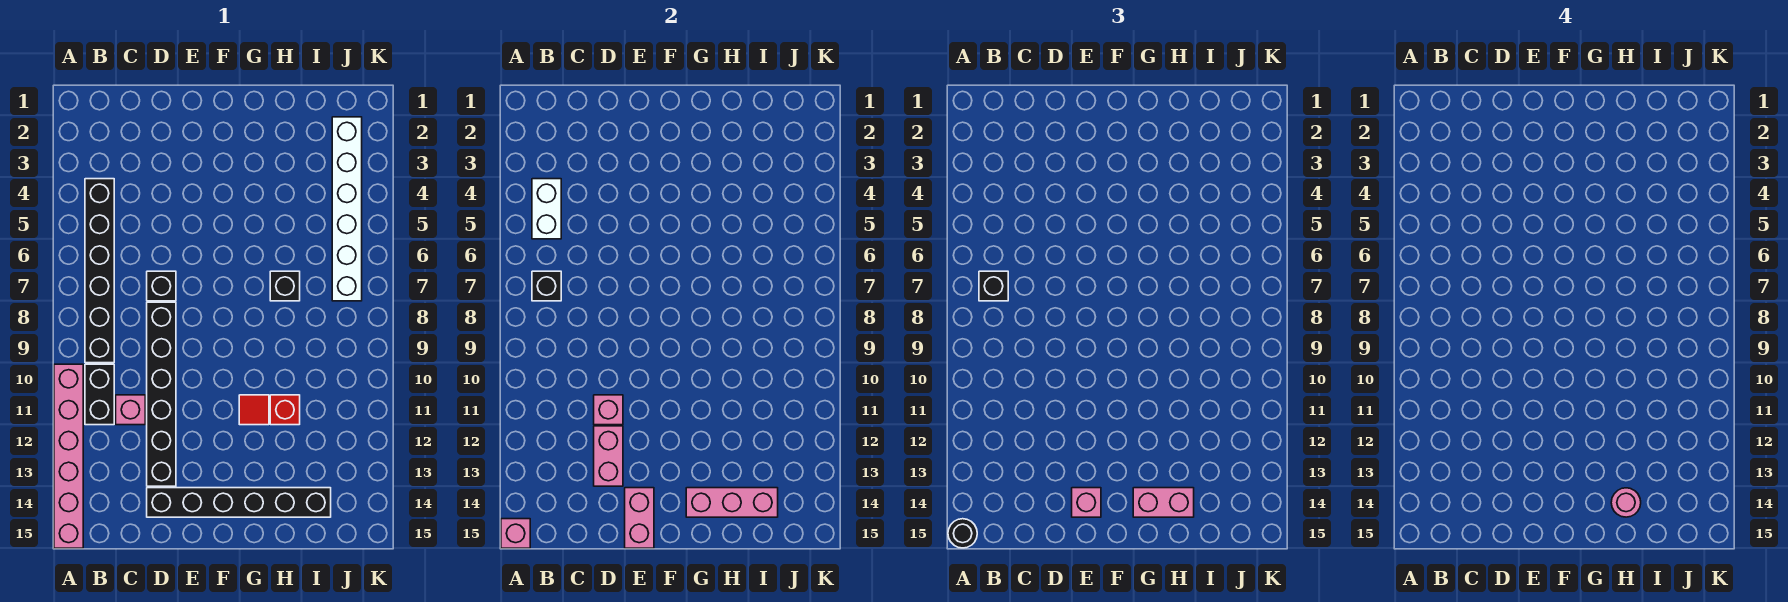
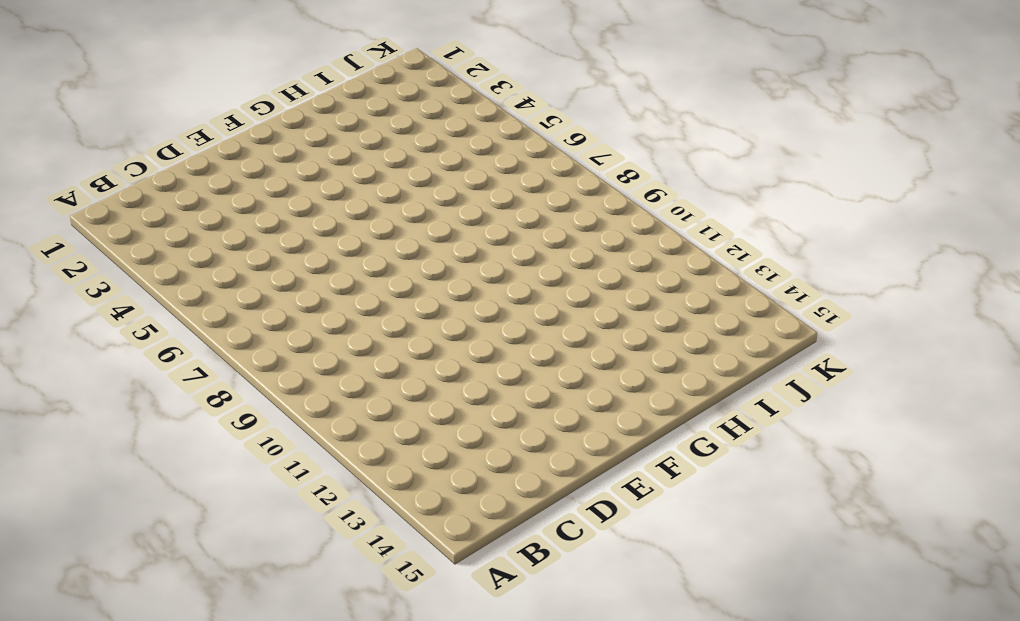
none -> pink brick A10:A15 level 1
none -> black brick B4:B9 level 1
none -> black brick B10:B11 level 1

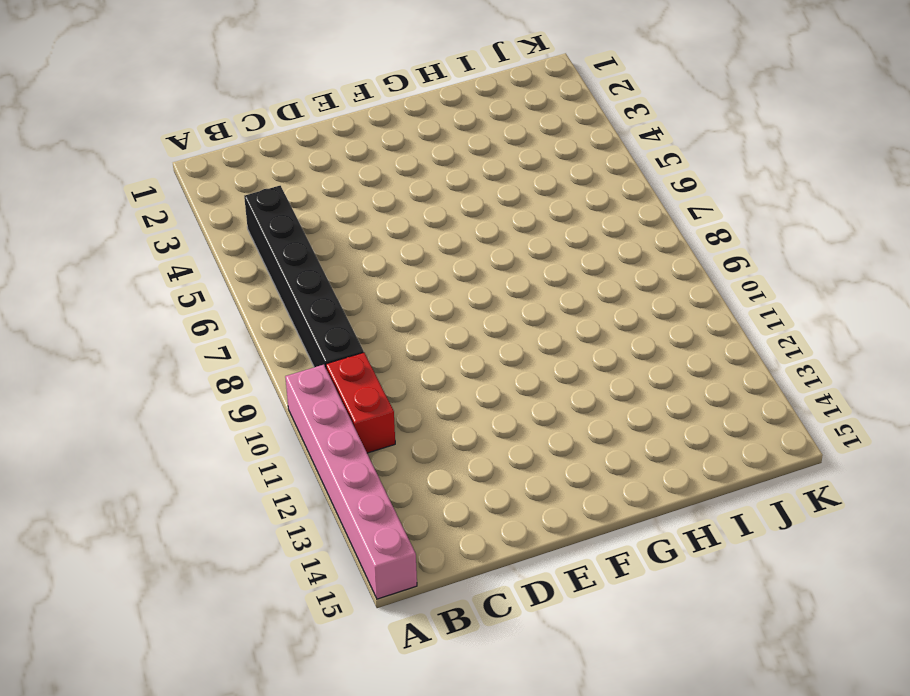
red brick B10:B11 level 1 -> black brick B10:B11 level 1
none -> pink brick C11 level 1
none -> black brick D7 level 1
none -> black brick D8:D13 level 1

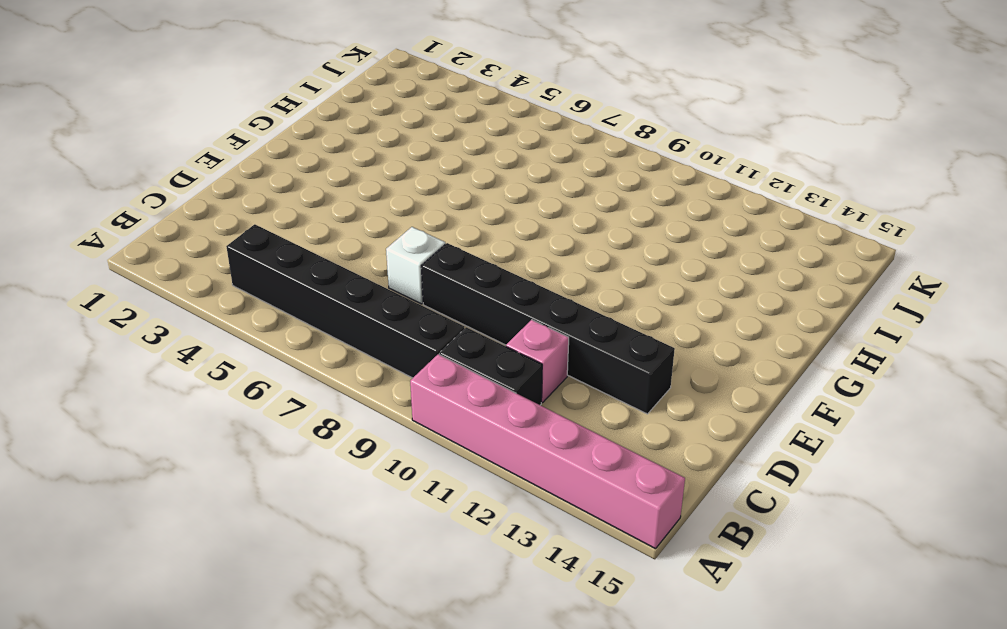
white brick D7 level 1 -> black brick D7 level 1
none -> black brick D14:I14 level 1
none -> red tile G11 level 1
none -> black brick H7 level 1

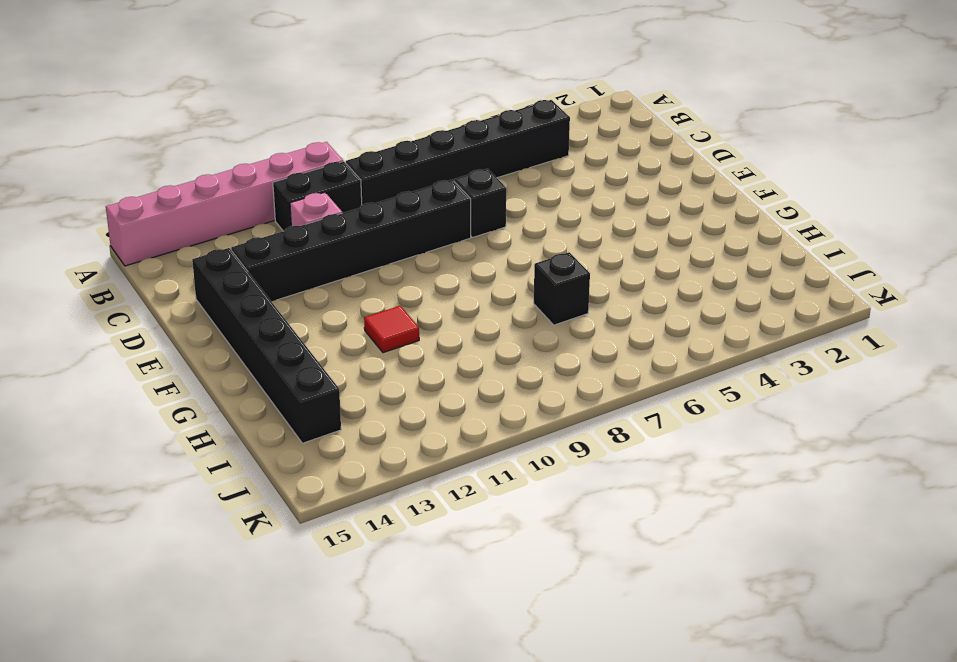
none -> red brick H11 level 1
none -> white brick J2:J7 level 1
none -> pink brick A15 level 2

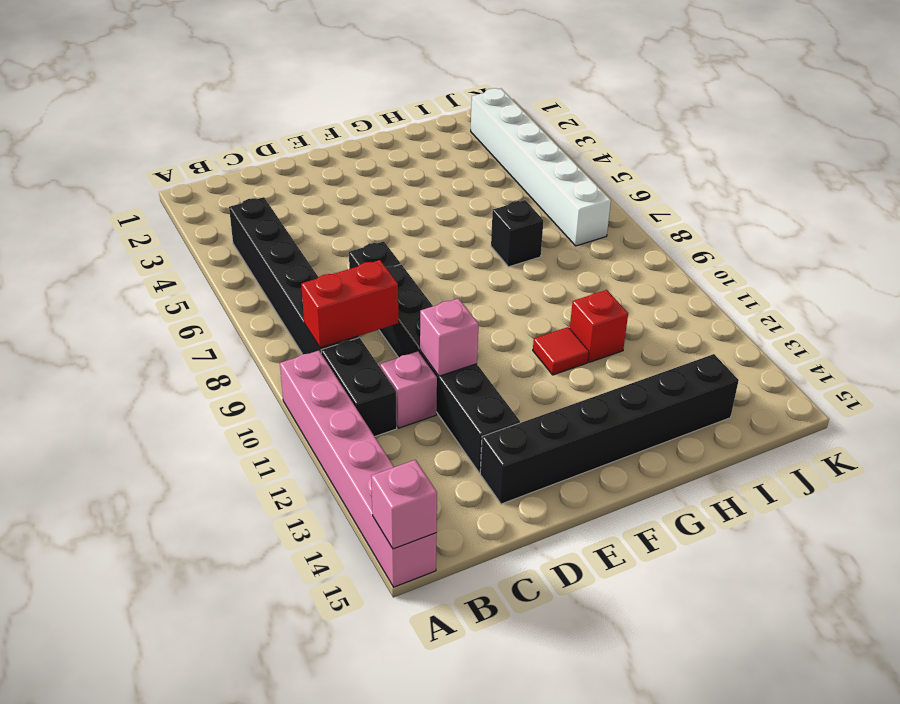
red brick B9:C9 level 2 -> none
none -> white brick B4:B5 level 2
none -> black brick B7 level 2
none -> pink brick D12:D13 level 2

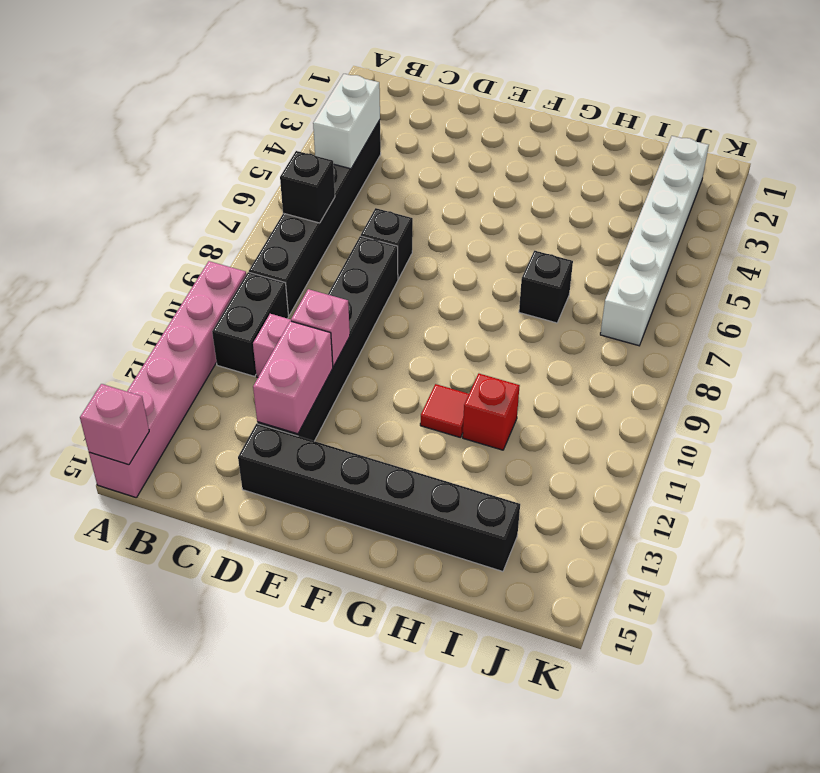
none -> pink brick E14:E15 level 2
none -> pink brick G14:I14 level 2
none -> black round brick A15 level 3

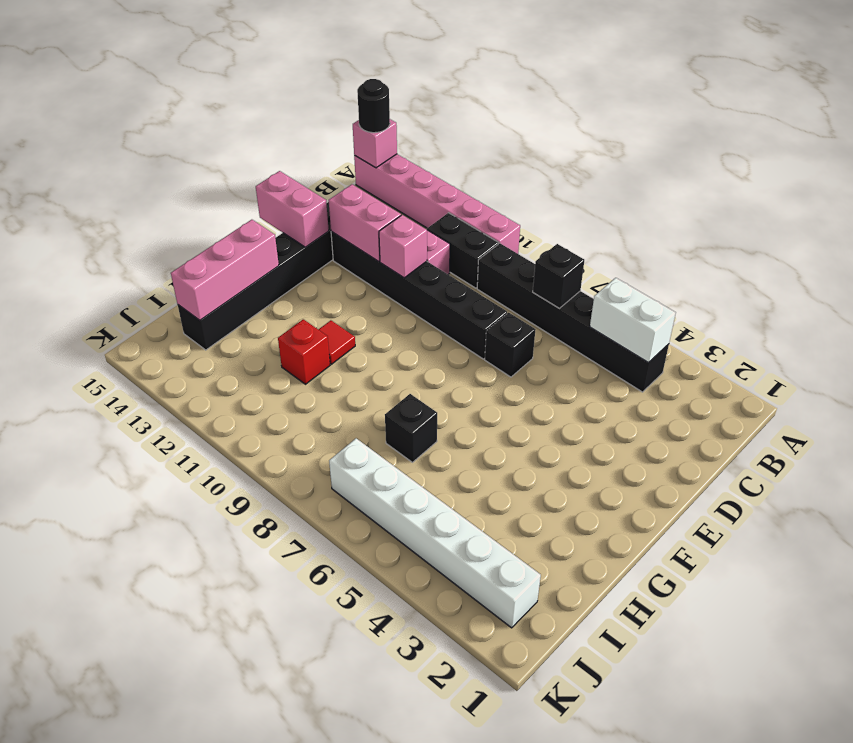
none -> black brick B7 level 3
none -> pink brick E14 level 3
none -> pink brick G14:H14 level 3

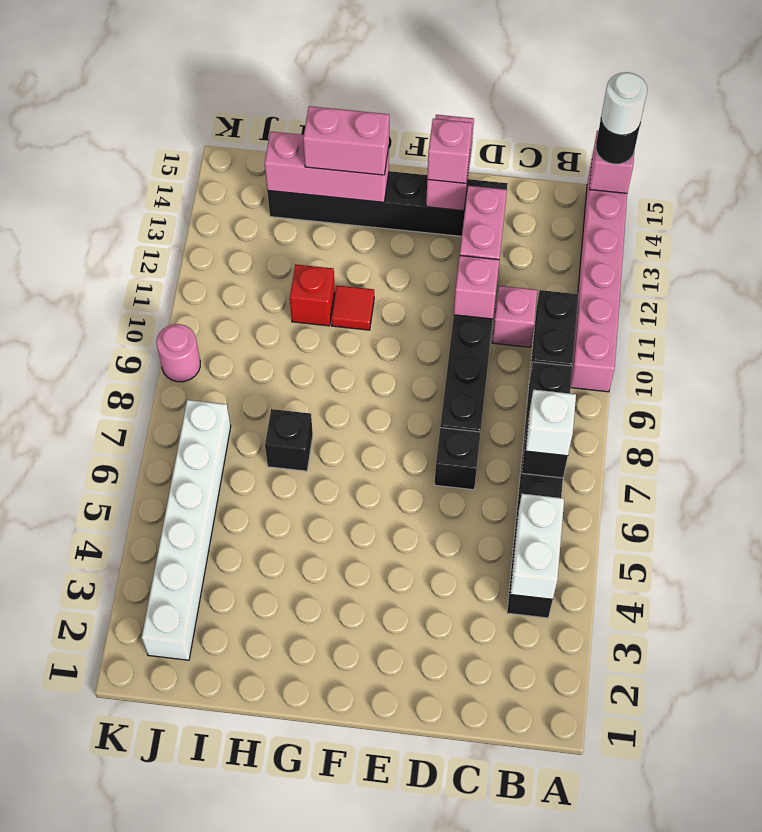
white round brick A15 level 4 -> none
white brick B7 level 3 -> black brick B7 level 3
pink round brick K9 level 1 -> pink round brick H14 level 4

